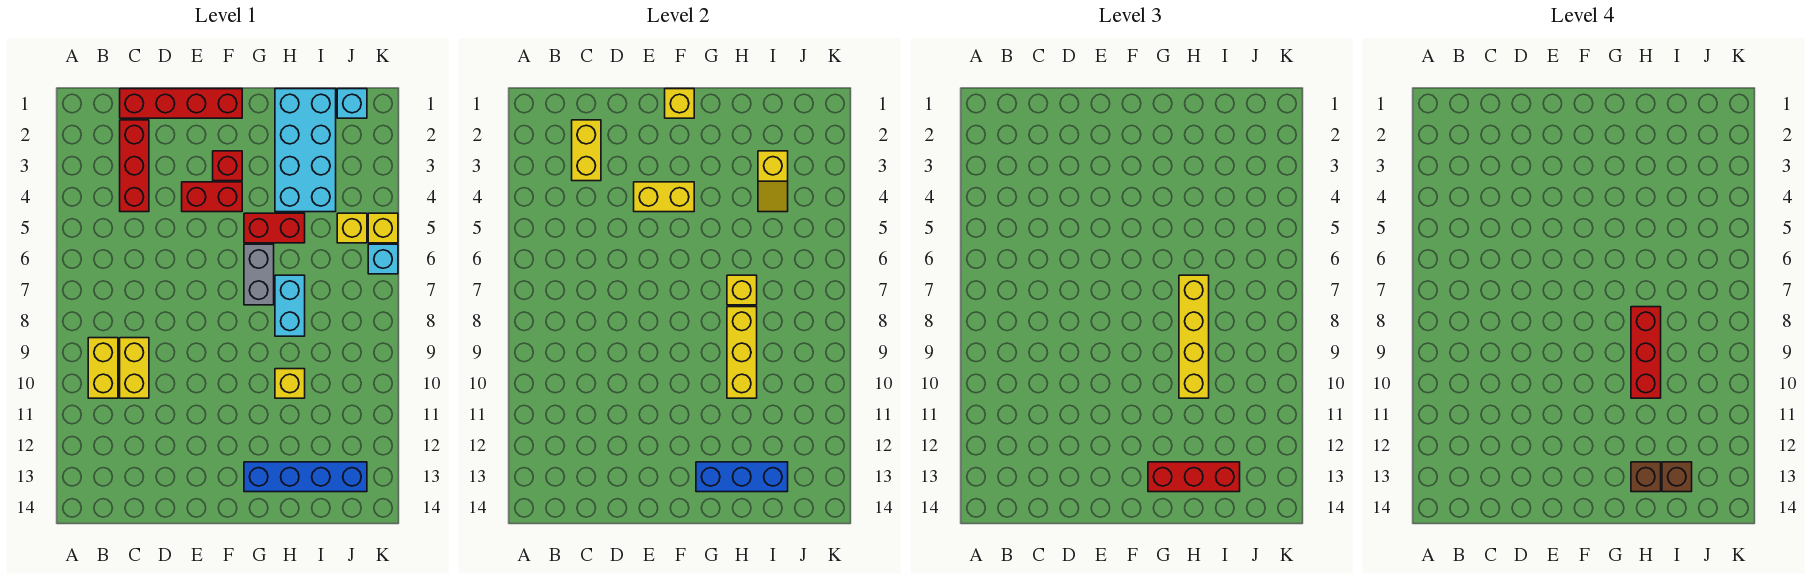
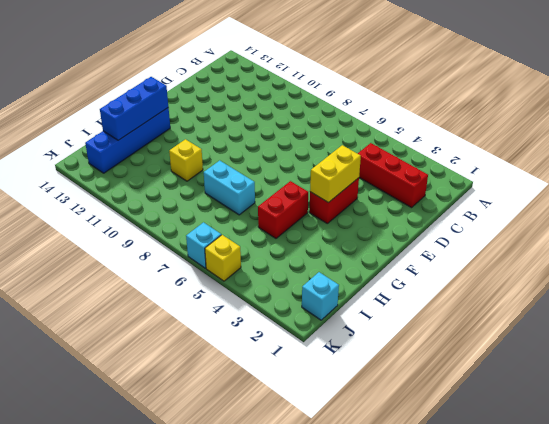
none -> yellow brick B9:B10 level 1
none -> red brick C1:F1 level 1
none -> yellow brick C9:C10 level 1

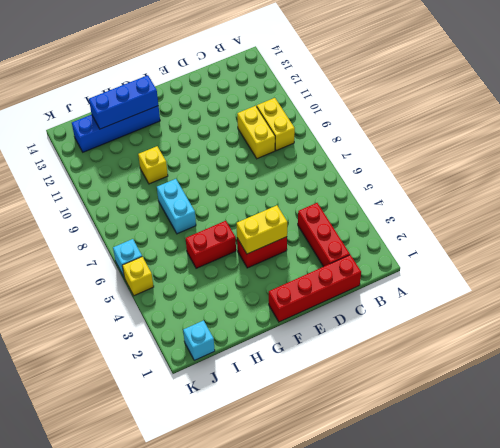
none -> red brick F3 level 1
none -> grey brick G6:G7 level 1
none -> cyan brick H1:I4 level 1

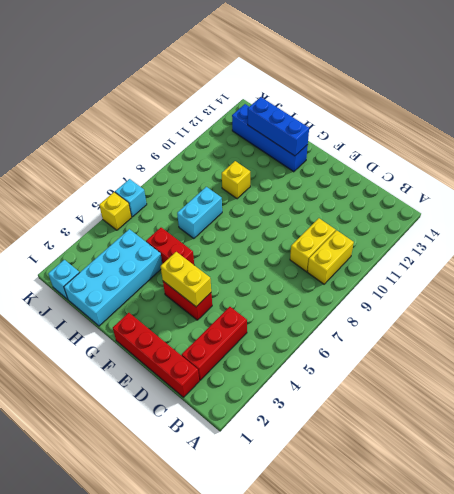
none -> red brick F3 level 1
none -> grey brick G6:G7 level 1
none -> yellow brick J5 level 1

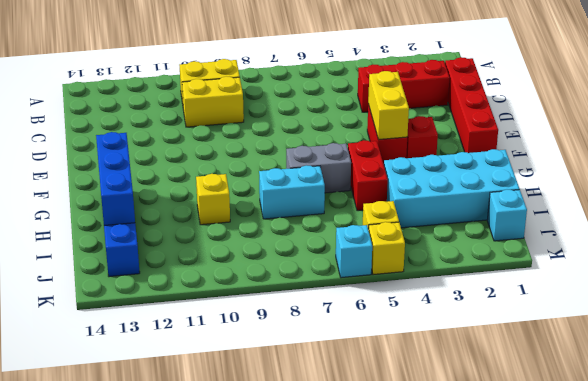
none -> yellow brick C2:C3 level 2
none -> yellow brick F1 level 2
none -> yellow brick H7 level 2

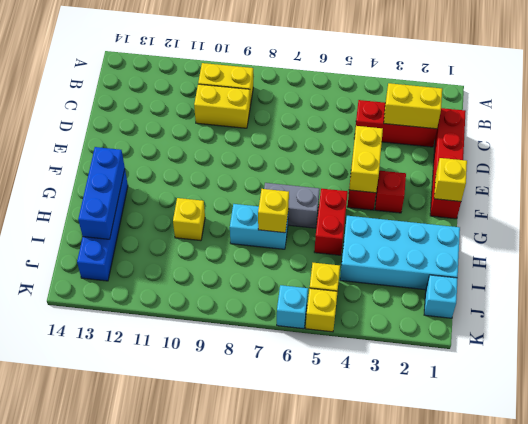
none -> yellow brick H8:H10 level 2
none -> yellow slope I3:I4 level 2 top 3
none -> red brick G13:I13 level 3

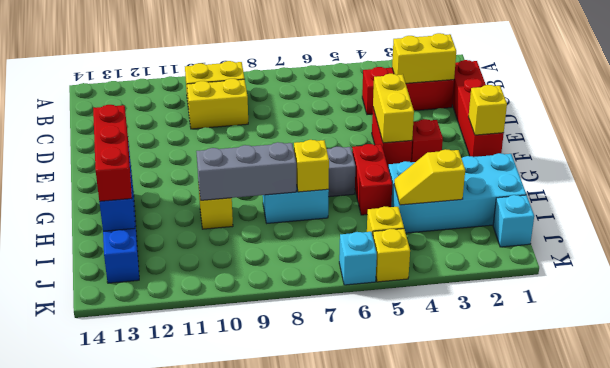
grey brick H8:H10 level 2 -> yellow brick H8:H10 level 2
none -> yellow brick H7:H10 level 3
none -> red brick H8:H10 level 4
none -> brown brick H13 level 4

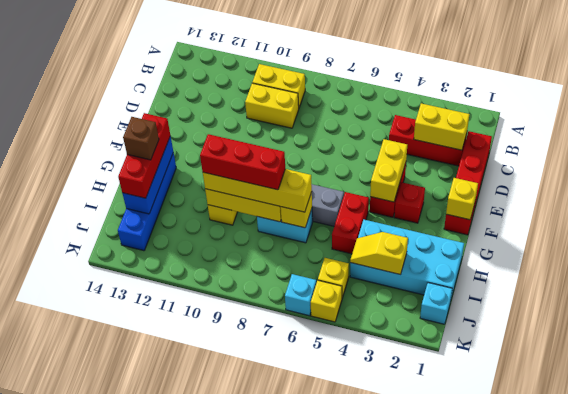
none -> brown brick I13 level 4

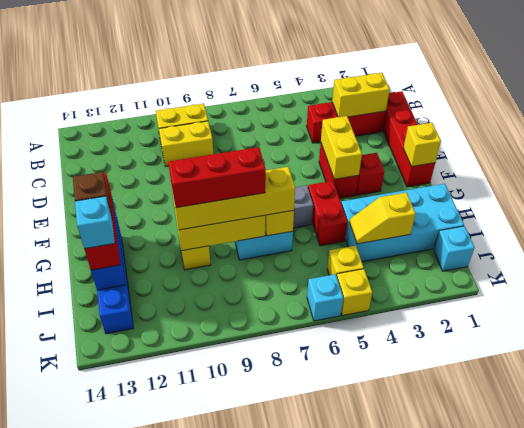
cyan brick I13 level 4 -> brown brick I13 level 4

